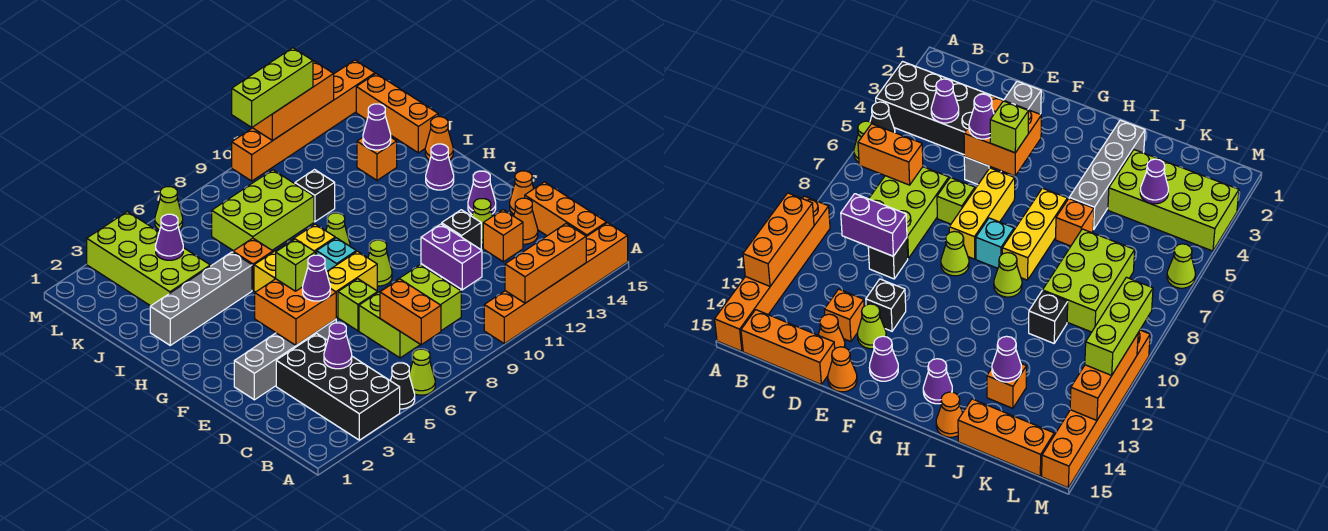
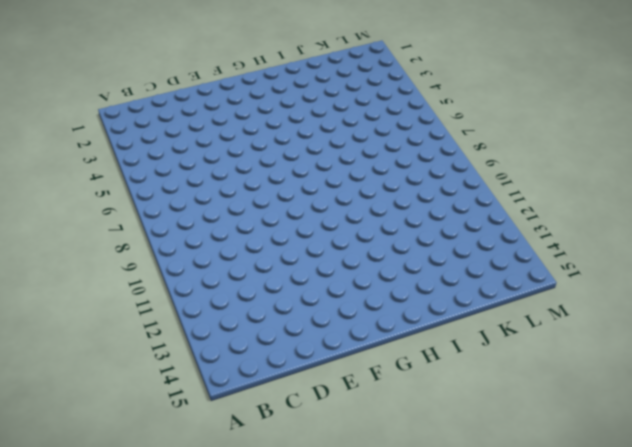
none -> black brick A3:D4 level 1
none -> black cone A5 level 1
none -> lime cone A6 level 1
none -> orange brick A10:A15 level 1

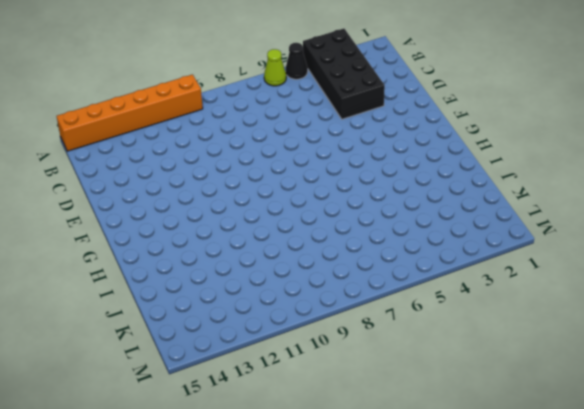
none -> orange brick B15:D15 level 1
none -> lime brick C7:D9 level 1
none -> black brick D10 level 1
none -> orange brick D13 level 1

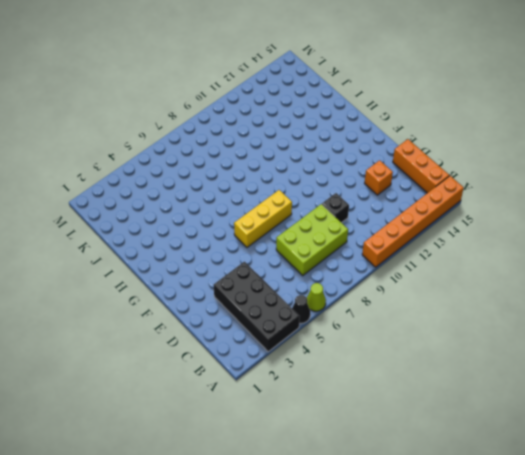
none -> orange cone D14 level 1
none -> grey brick E2:E5 level 1
none -> lime brick E7 level 1
none -> black brick E12 level 1

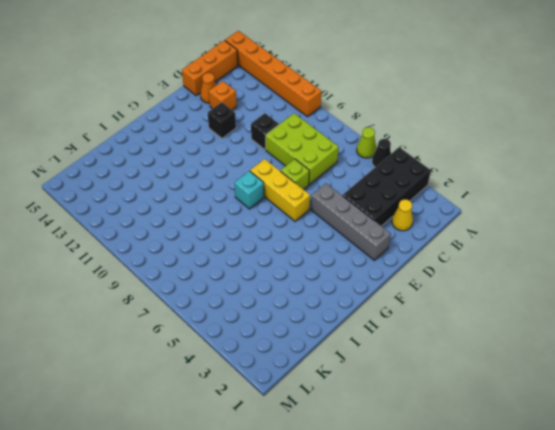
yellow cone C2 level 1 -> none
none -> lime cone E13 level 1
none -> orange cone E15 level 1
none -> lime cone F9 level 1
none -> purple cone F14 level 1

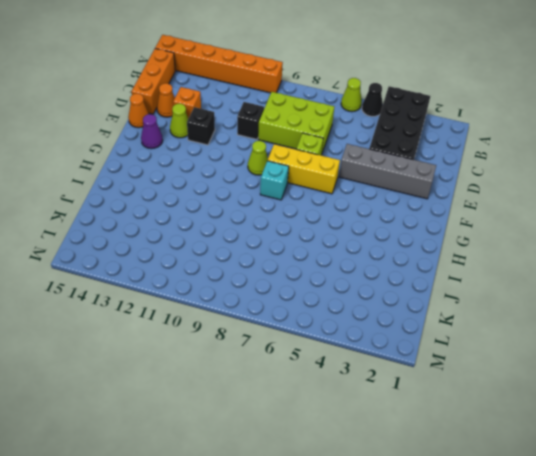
none -> yellow brick H6:H8 level 1
none -> lime cone H9 level 1
none -> purple cone H14 level 1
none -> grey brick I2:I5 level 1

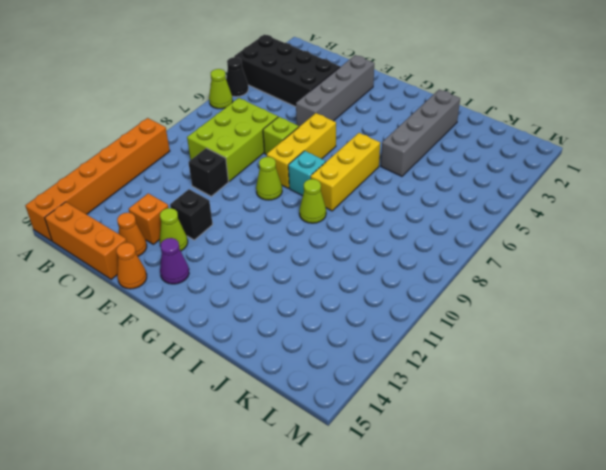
none -> purple cone H14 level 1
none -> orange brick I6 level 1
none -> orange cone I15 level 1
none -> lime brick J3:M4 level 1

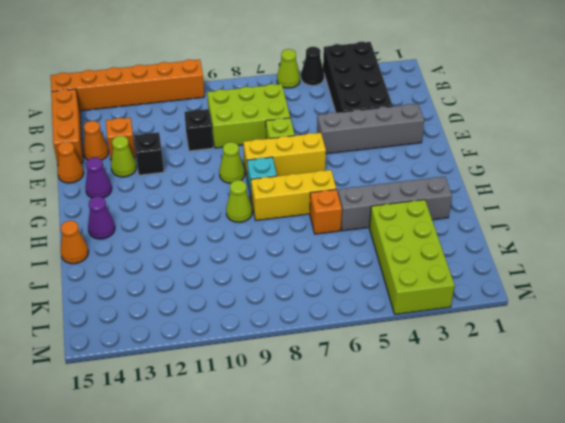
none -> lime brick J7:K9 level 1
none -> black brick J10 level 1
none -> orange brick J13 level 1
none -> orange brick J15:L15 level 1

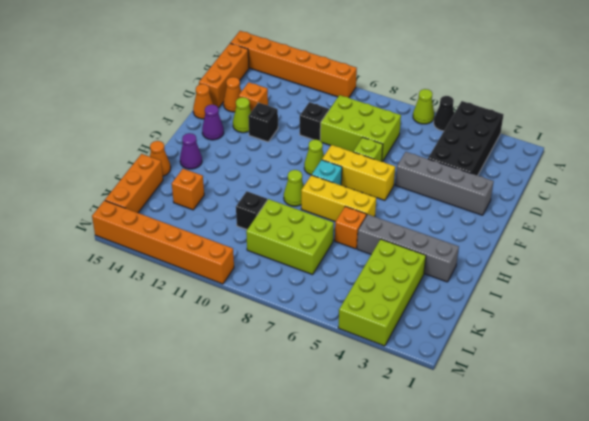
none -> lime cone M6 level 1
none -> orange brick A11:A13 level 2
none -> orange brick B7:C7 level 2
none -> purple cone C4 level 2

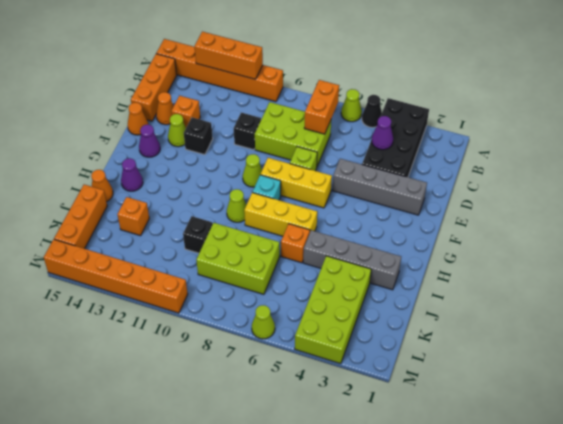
none -> purple brick C10:D10 level 2
none -> orange brick E4:F5 level 2
none -> purple cone J13 level 2
none -> purple cone K4 level 2

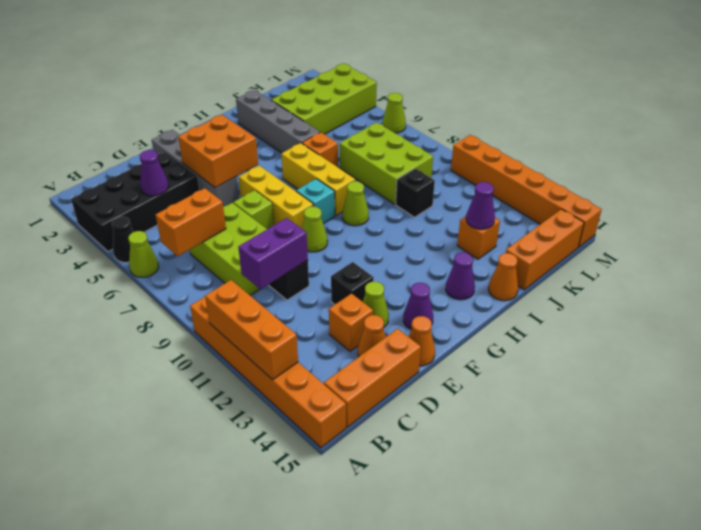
none -> purple cone K4 level 2
none -> orange brick M11:M13 level 2
none -> purple cone E5 level 3
none -> lime brick F5 level 3

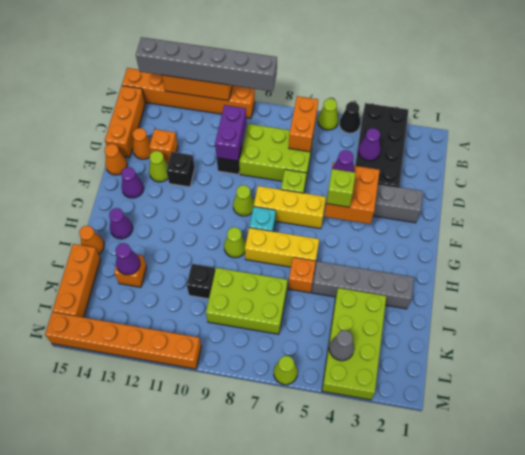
grey brick A9:A14 level 3 -> none
grey cone L4 level 2 -> none
none -> purple cone K4 level 2
none -> orange brick M11:M13 level 2
none -> lime brick M10:M12 level 3

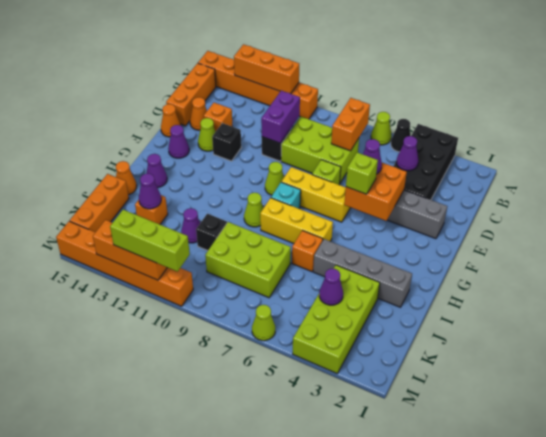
purple cone J11 level 1 -> none

